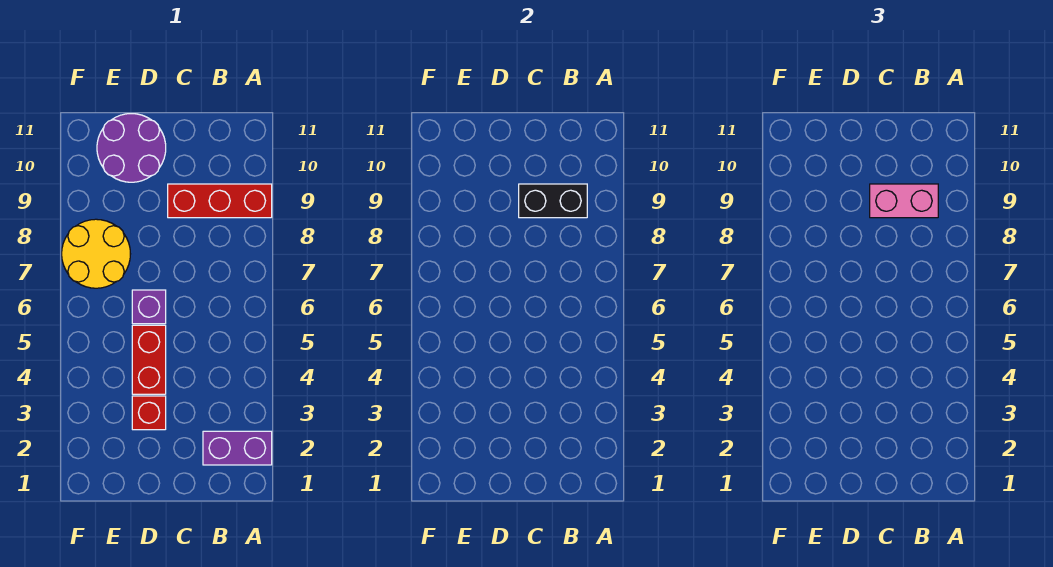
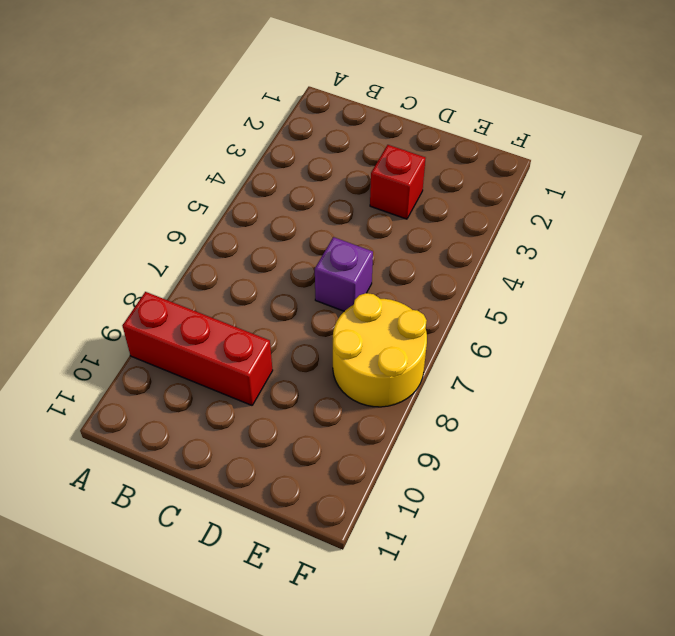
none -> purple brick A2:B2 level 1
none -> red brick D4:D5 level 1

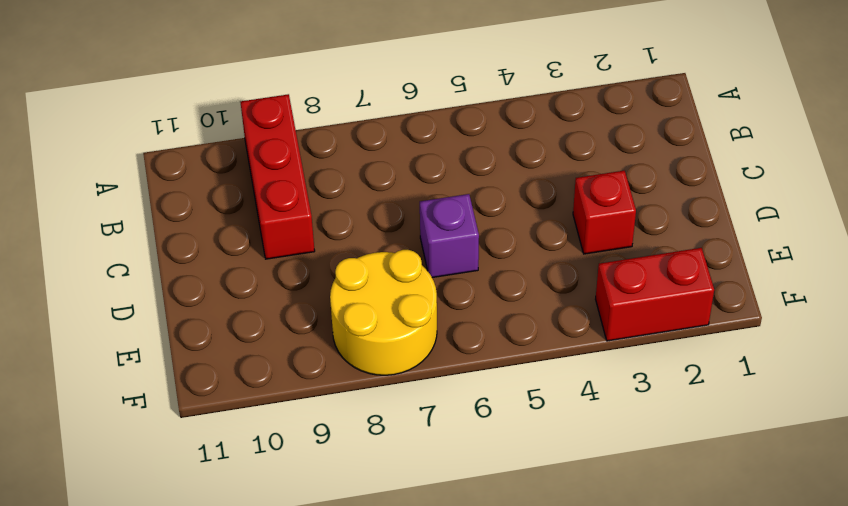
red brick F2:F3 level 1 -> red brick D4:D5 level 1
none -> purple brick A2:B2 level 1
none -> purple round brick D10:E11 level 1

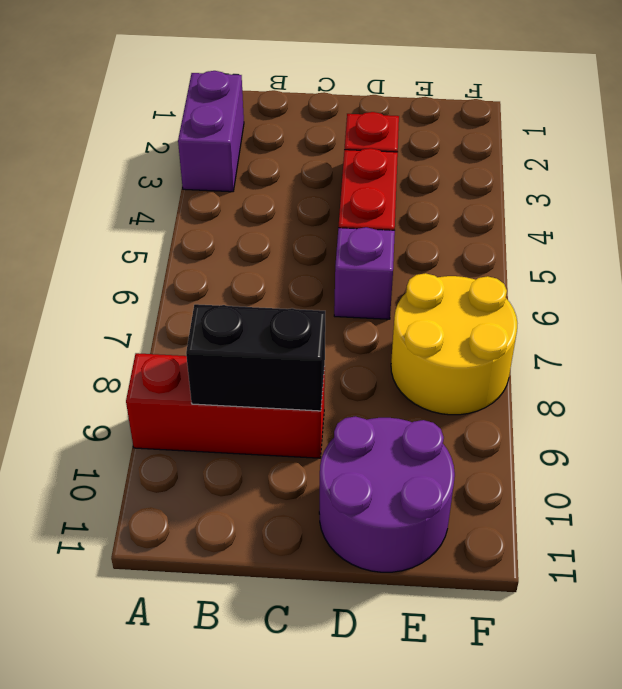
purple brick A2:A3 level 1 -> purple brick A2:B2 level 1
none -> pink brick B9:C9 level 3

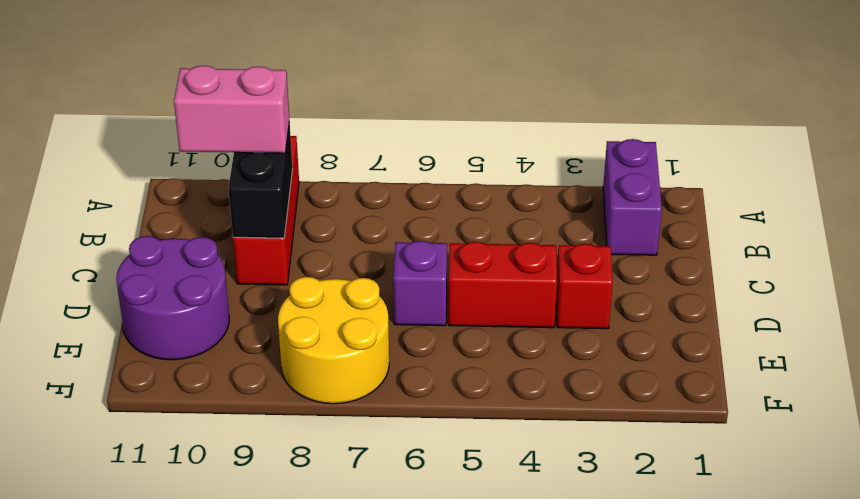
pink brick B9:B10 level 3 -> pink brick B9:C9 level 3

